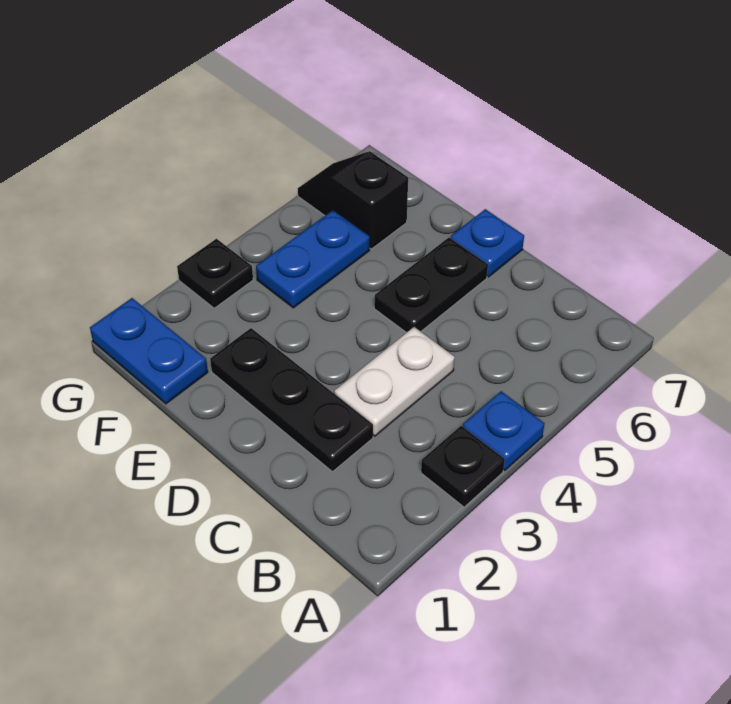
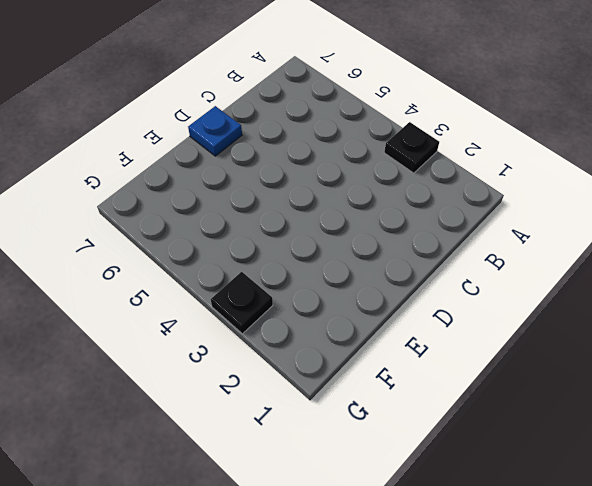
none -> blue plate A4 level 1
none -> black plate C2:E2 level 1

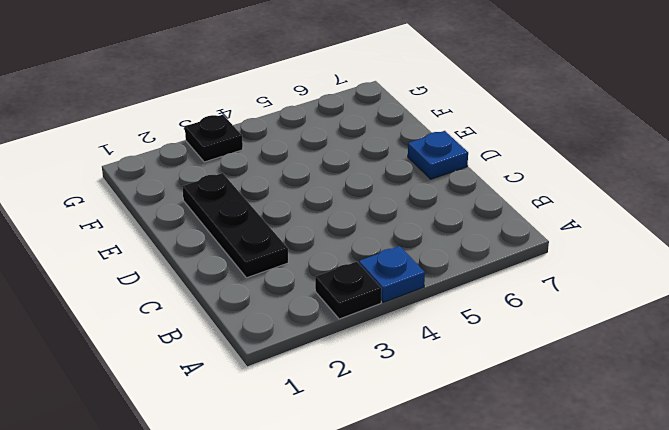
none -> white plate C3:C4 level 1
none -> black plate D5:D6 level 1

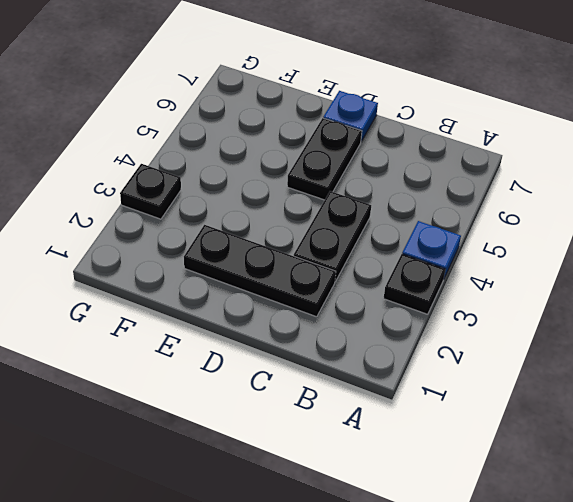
black plate C3:C4 level 1 -> white plate C3:C4 level 1
none -> blue plate F1:G1 level 1
none -> blue plate F4:F5 level 1

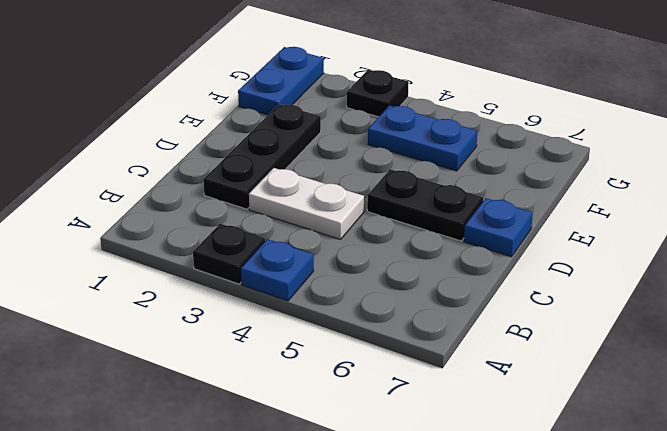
none -> black slope F6:G6 level 1 top F

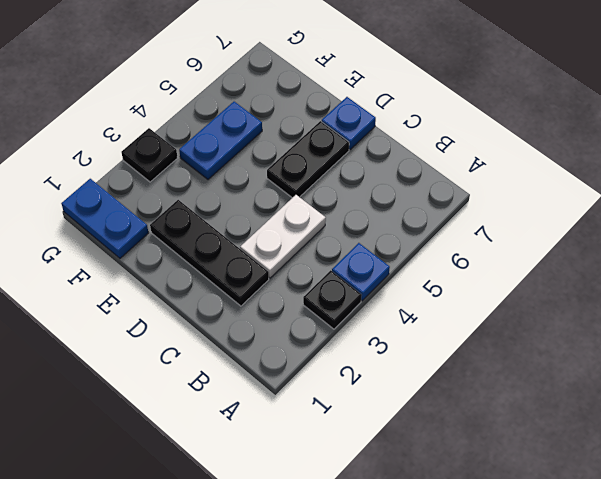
none -> black slope F6:G6 level 1 top F

